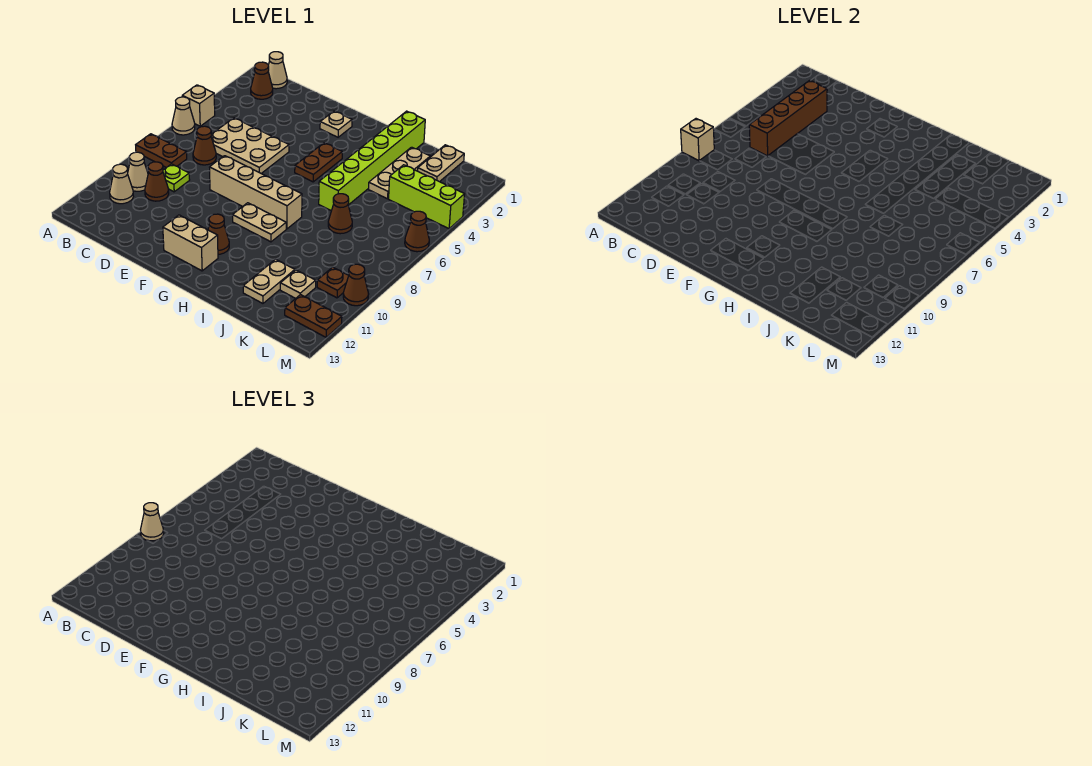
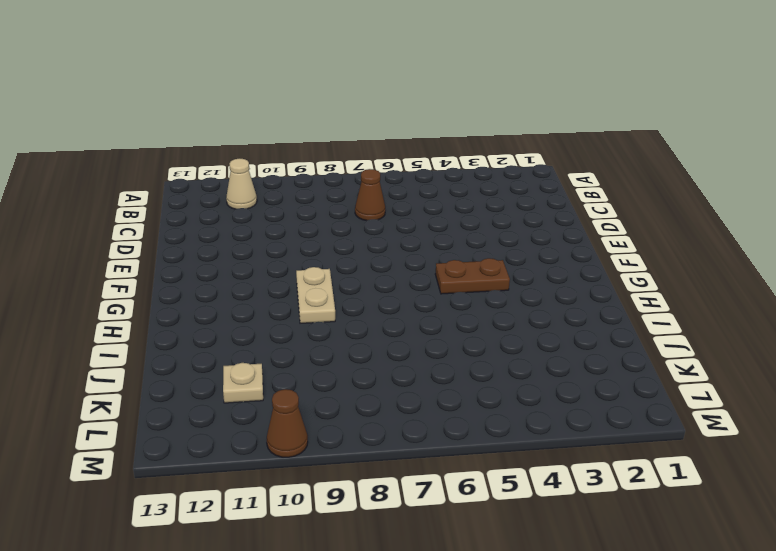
none -> tan brick A5 level 1
none -> tan cone A6 level 1
none -> brown plate A8:B8 level 1
none -> tan cone B1 level 1

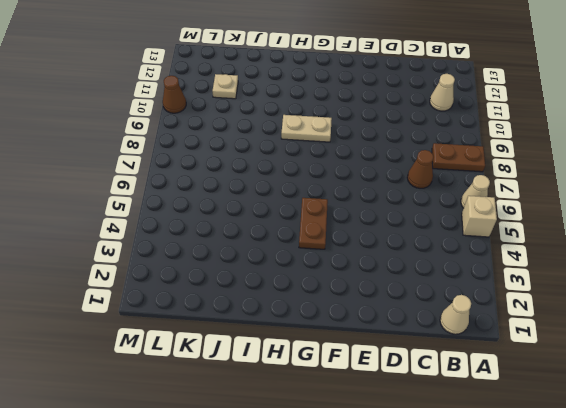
none -> brown cone B2 level 1
none -> tan cone B10 level 1
none -> tan plate C5:E6 level 1
none -> lime plate C9 level 1

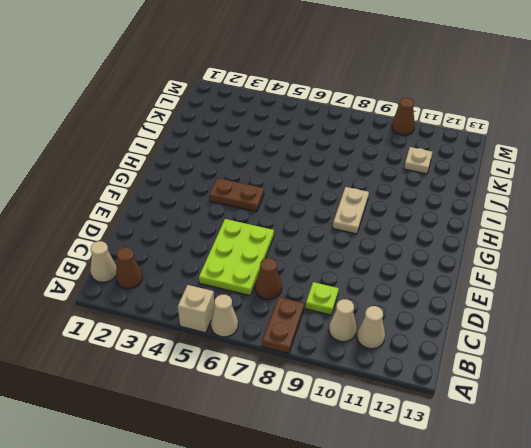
lime plate C5:E6 level 1 -> tan plate C5:E6 level 1
none -> brown cone C10 level 1
none -> tan brick E8:H8 level 1
none -> tan plate F2 level 1
none -> tan brick F12:G12 level 1

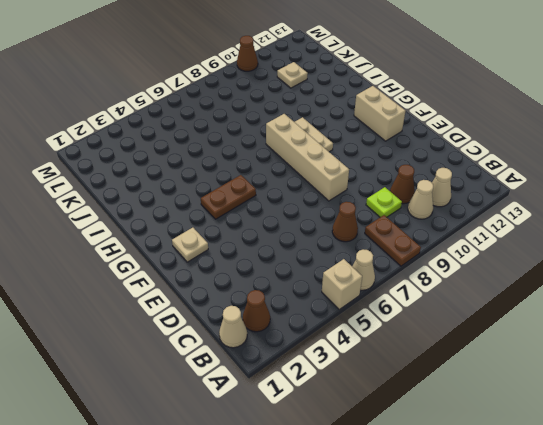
none -> tan plate C5:E6 level 1
none -> brown cone G11 level 1
none -> lime brick I1:I6 level 1
none -> tan plate J2:J4 level 1

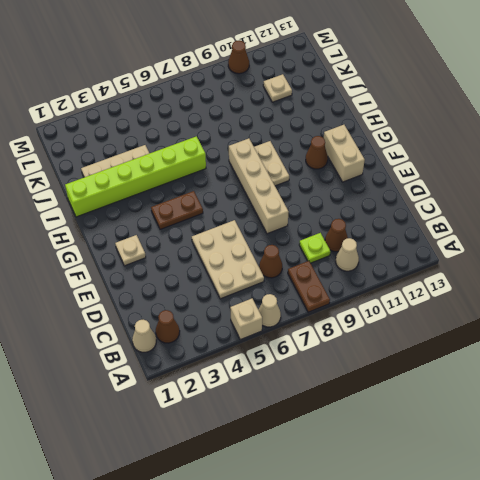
none -> tan cone B11 level 1
none -> brown cone J7 level 1
none -> tan plate J11:J12 level 1
none -> tan plate K1:K2 level 1

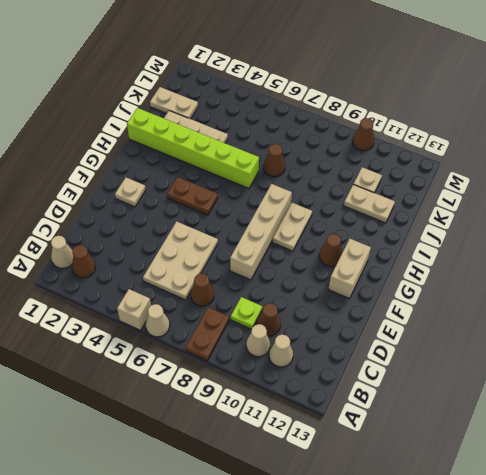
none -> lime brick K4:M4 level 1
none -> brown plate L10 level 1
none -> brown plate L12:M12 level 1
none -> brown cone M6 level 1

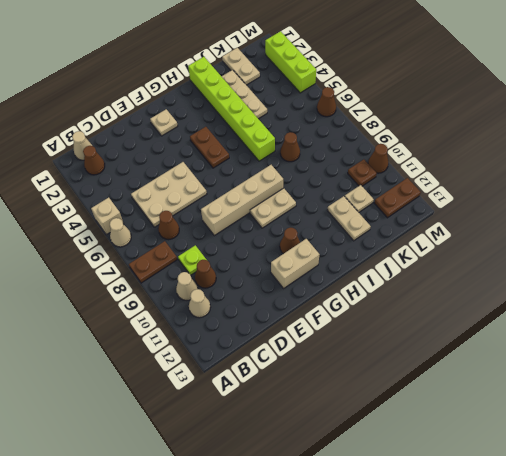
lime brick M2:M4 level 1 -> lime brick K4:M4 level 1
none -> tan brick A8 level 2
none -> brown brick C3:C6 level 2
none -> tan cone A8 level 3

